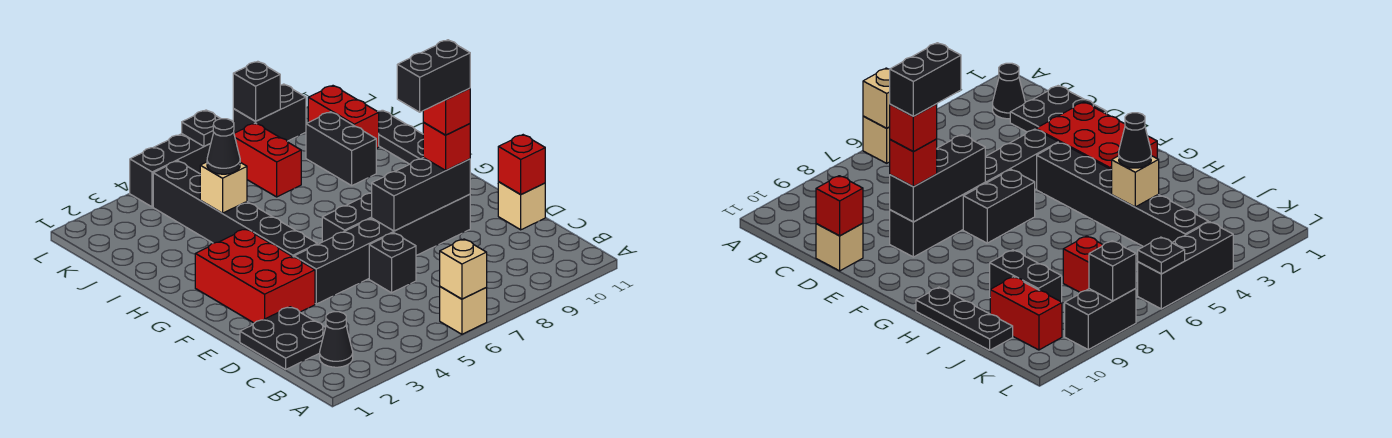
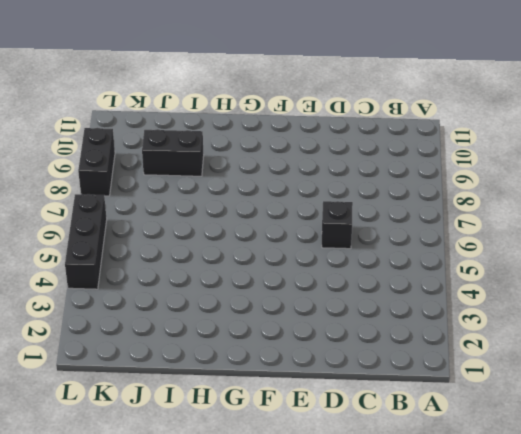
none -> tan brick A6 level 1
none -> black cone B2 level 1
none -> black plate C1:D2 level 1

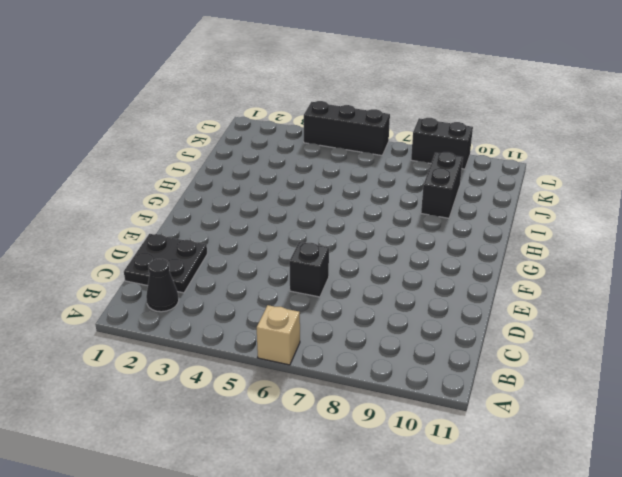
none -> tan brick D11 level 1
none -> red brick E2:G3 level 1
none -> black brick E4:E9 level 1

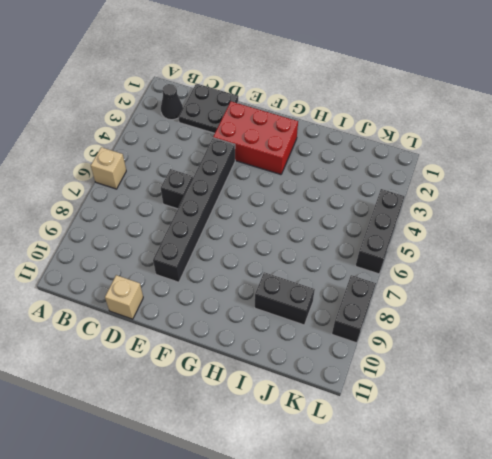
none -> black brick F4:K4 level 1
none -> black brick F6:F7 level 1
none -> black plate H11:J11 level 1

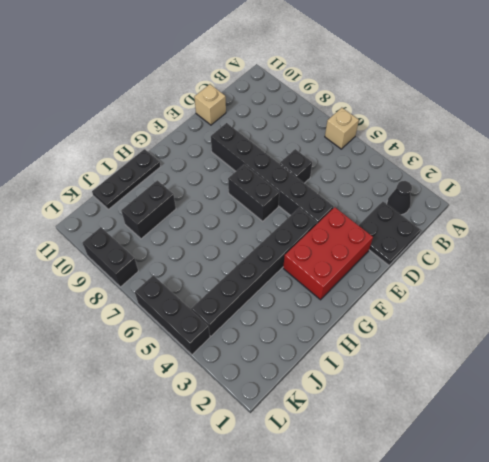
none -> red brick J7:K7 level 1
none -> red brick J10:K10 level 1
none -> tan brick A6 level 2

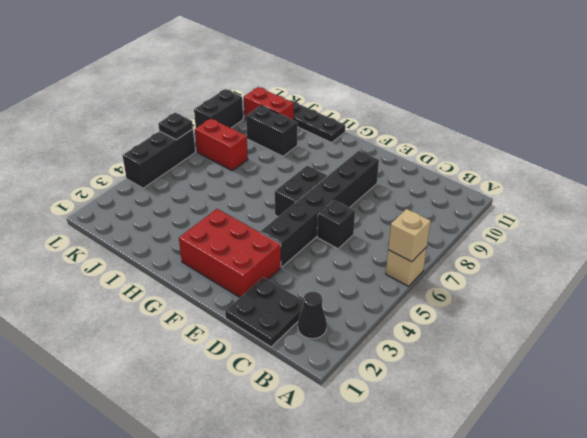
none -> tan brick D11 level 1
none -> black brick F4:K4 level 1
none -> red brick D11 level 2

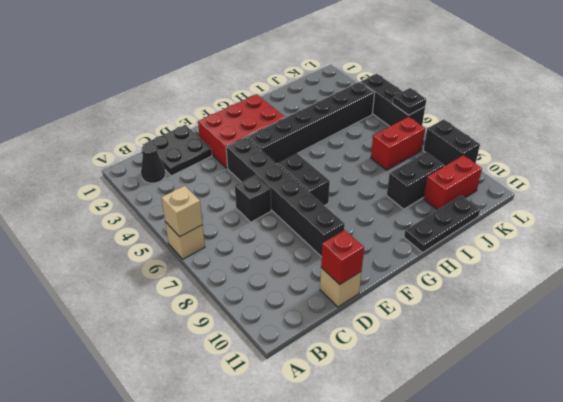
none -> black brick E7:E9 level 2
none -> tan brick I4 level 2
none -> black brick L8 level 2

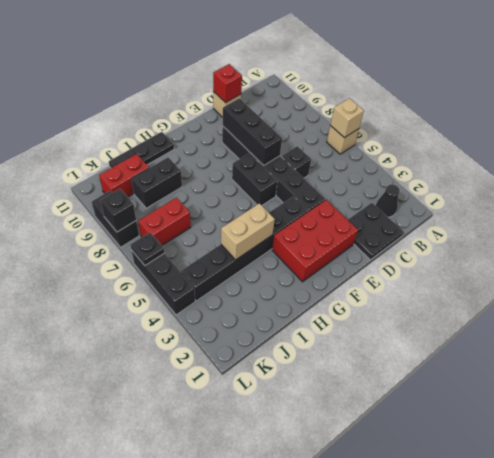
tan brick H4:I4 level 2 -> tan brick I4 level 2
none -> red brick E9 level 3
none -> black cone I4 level 3
none -> red brick E9 level 4

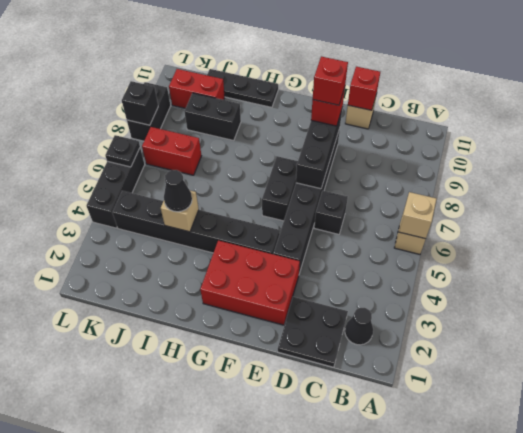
none -> black brick E8:E9 level 5

